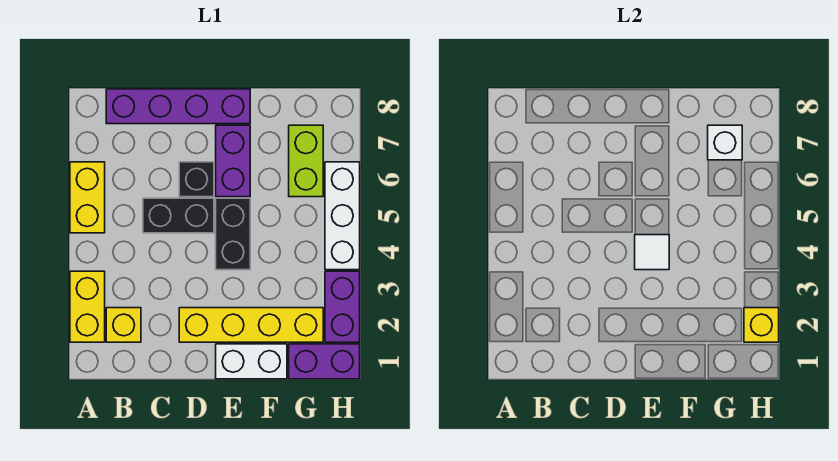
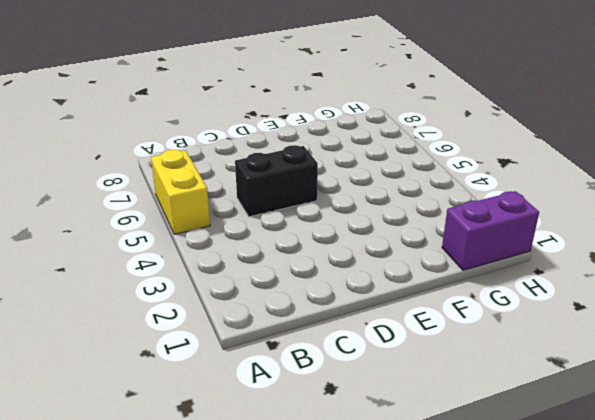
none -> yellow brick A2:A3 level 1
none -> yellow brick B2 level 1
none -> purple brick B8:E8 level 1

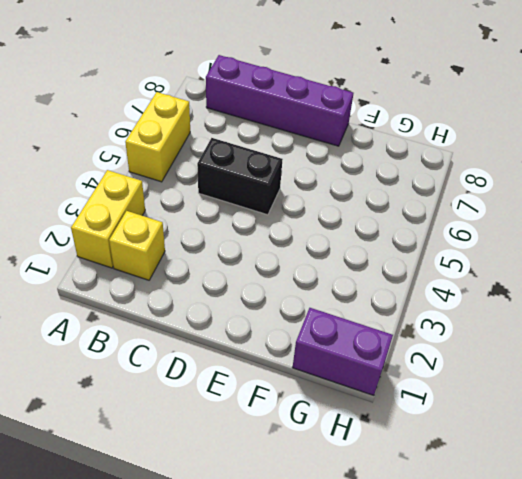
none -> yellow brick D2:G2 level 1
none -> black brick D6 level 1
none -> white brick E1:F1 level 1

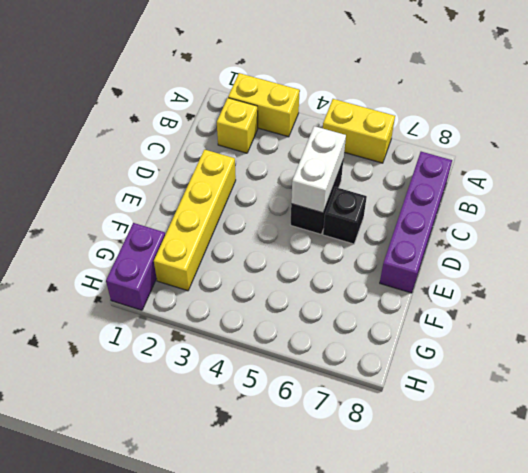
white brick C5:D5 level 2 -> white brick E1:F1 level 1
none -> black brick E4:E5 level 1
none -> purple brick E6:E7 level 1
none -> lime brick G6:G7 level 1

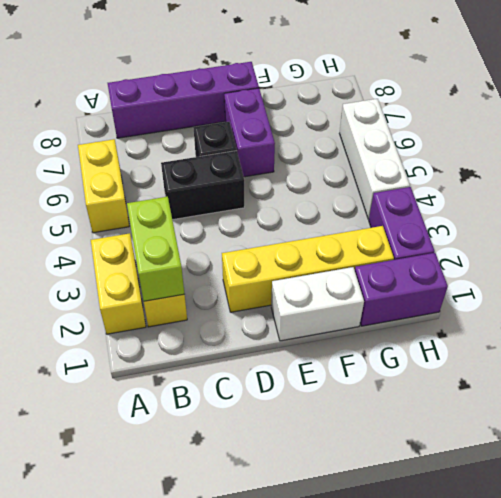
lime brick B2:B3 level 2 -> lime brick G6:G7 level 1
none -> black brick E4:E5 level 1
none -> white tile E4 level 2
none -> white brick G7 level 2

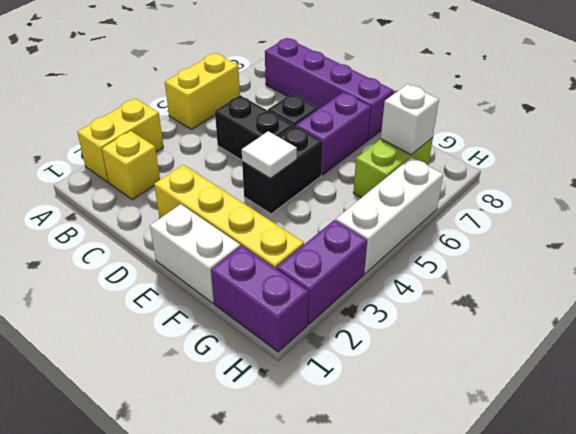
none -> yellow brick H2 level 2

